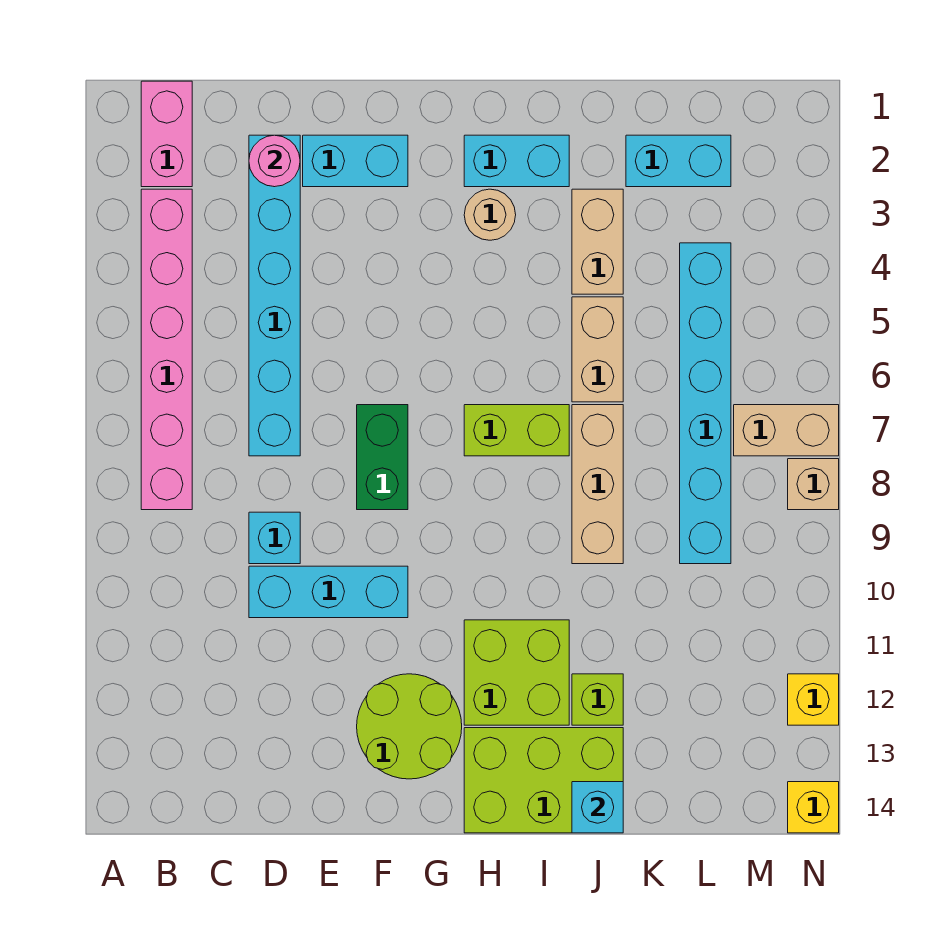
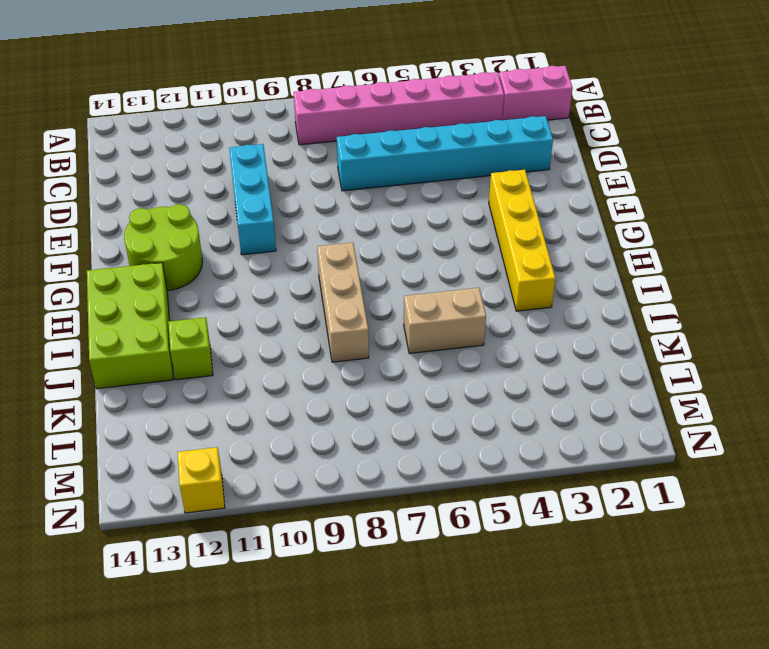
yellow brick F3:I3 level 1 -> tan round brick H3 level 1
tan brick H8:J8 level 1 -> tan brick J7:J9 level 1
none -> cyan brick D9 level 1
none -> cyan brick E2:F2 level 1
none -> green brick F7:F8 level 1

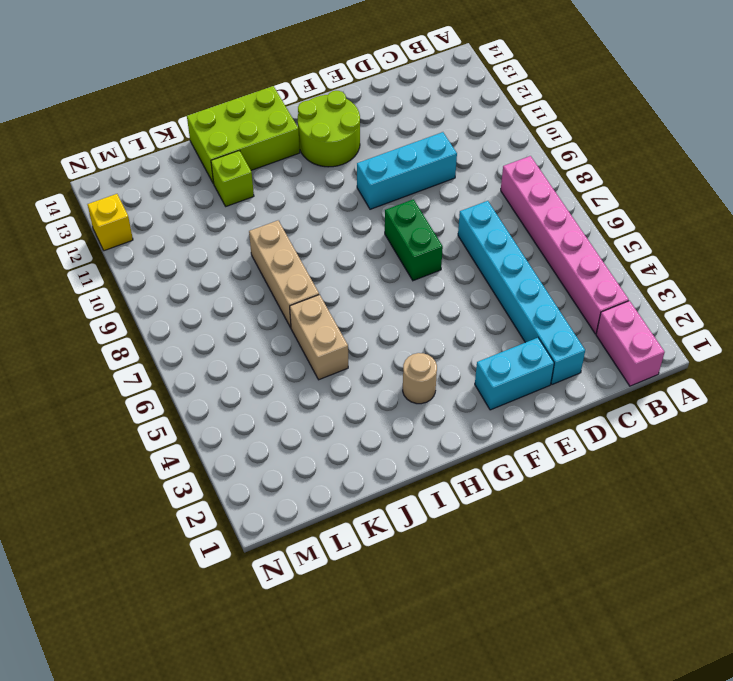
none -> cyan brick D9 level 1
none -> cyan brick H2:I2 level 1
none -> lime brick H7:I7 level 1

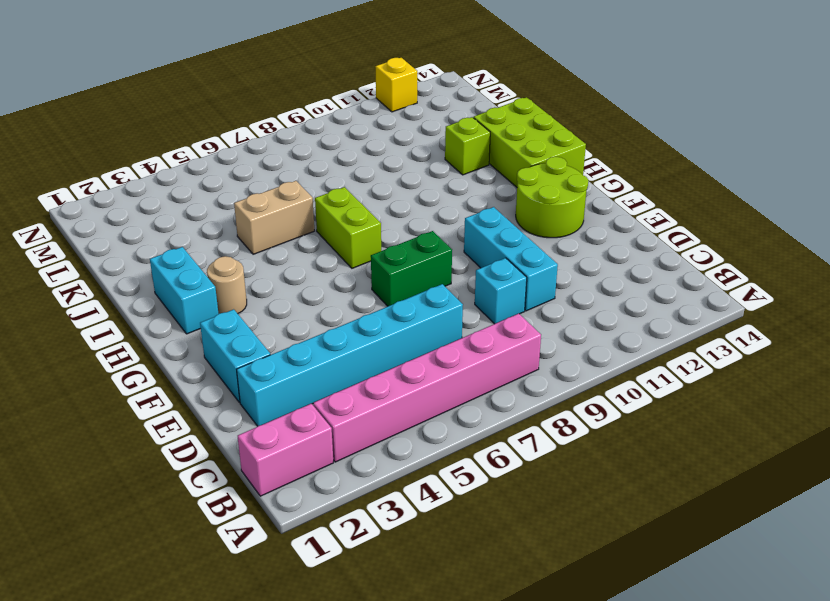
none -> lime brick H11:I12 level 1
none -> tan brick J3:J4 level 1
none -> tan brick J7:J9 level 1

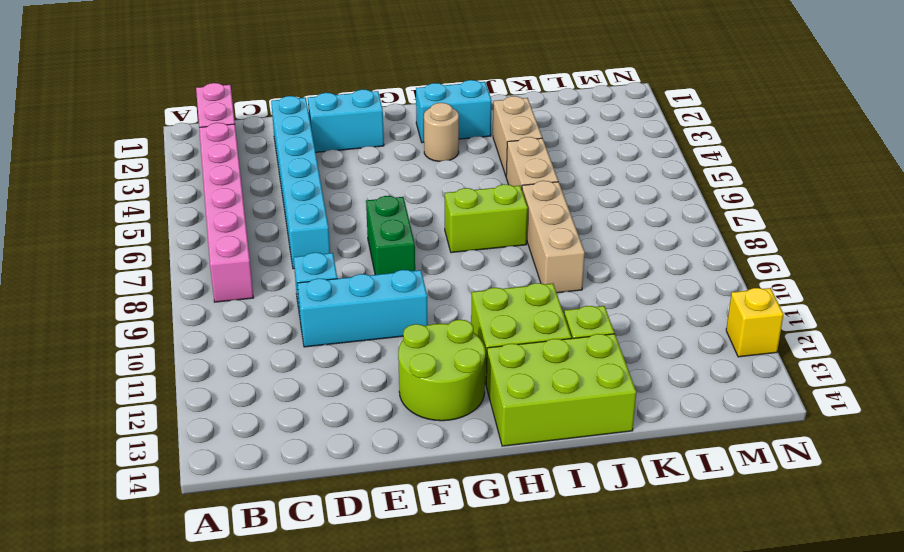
none -> cyan brick K2:L2 level 1
none -> cyan brick L4:L9 level 1
none -> tan brick M7:N7 level 1

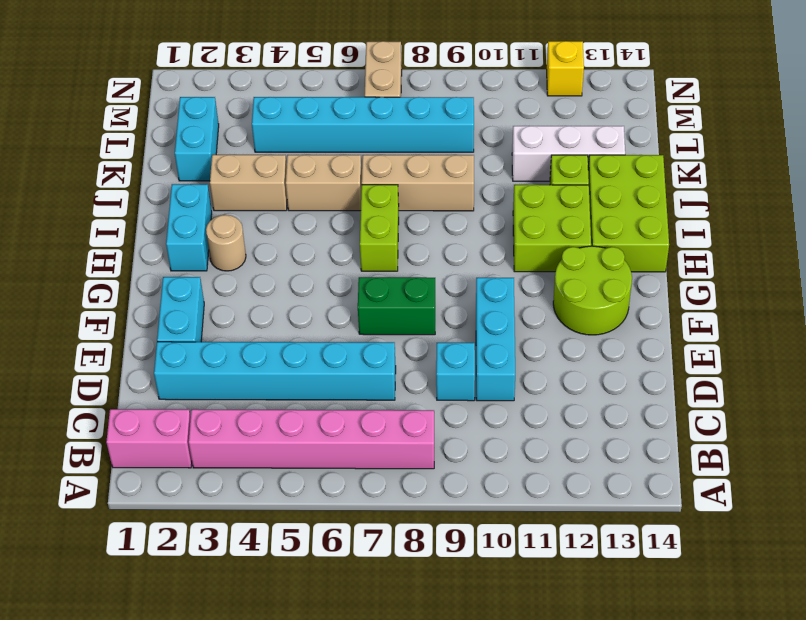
white brick K11:K13 level 1 -> none
none -> tan brick N8 level 1
none -> yellow brick N14 level 1
none -> pink round brick D2 level 2

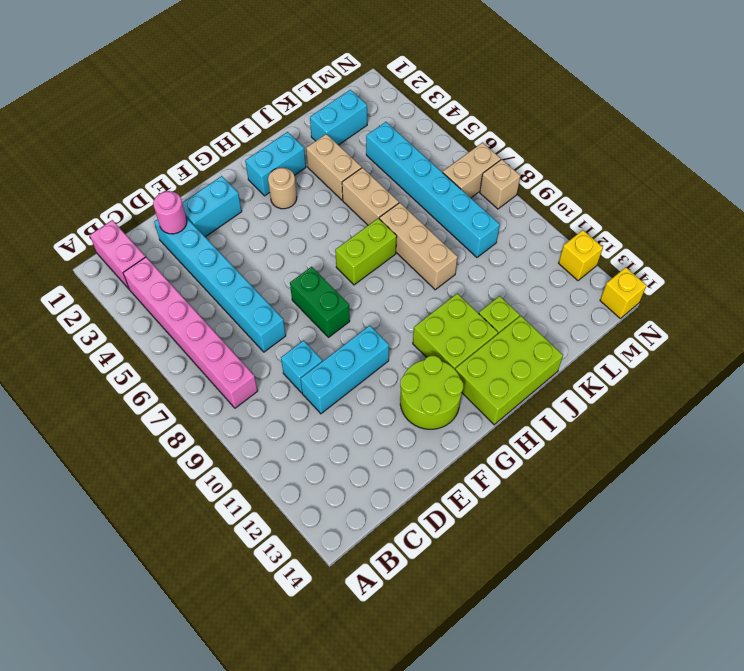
none -> cyan brick J14 level 2

